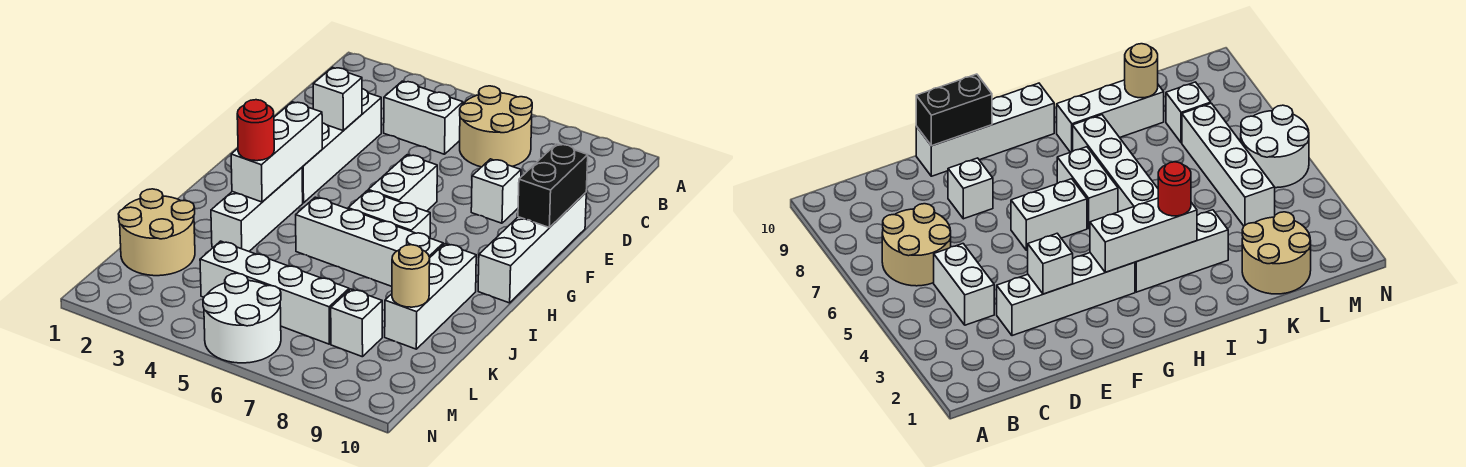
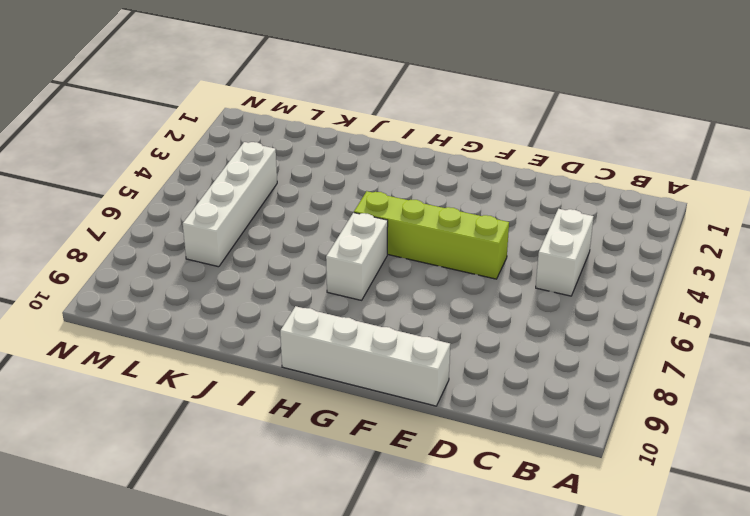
lime brick E5:H5 level 1 -> none
none -> tan round brick B6:C7 level 1
none -> white brick D3:G3 level 1
none -> white brick E8 level 1

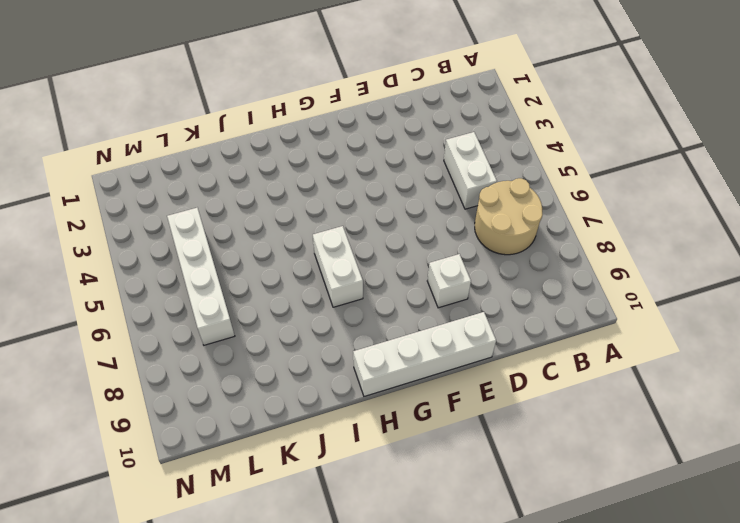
none -> white brick D3:G3 level 1
none -> white brick F6:G6 level 1
none -> white brick H3:J3 level 1

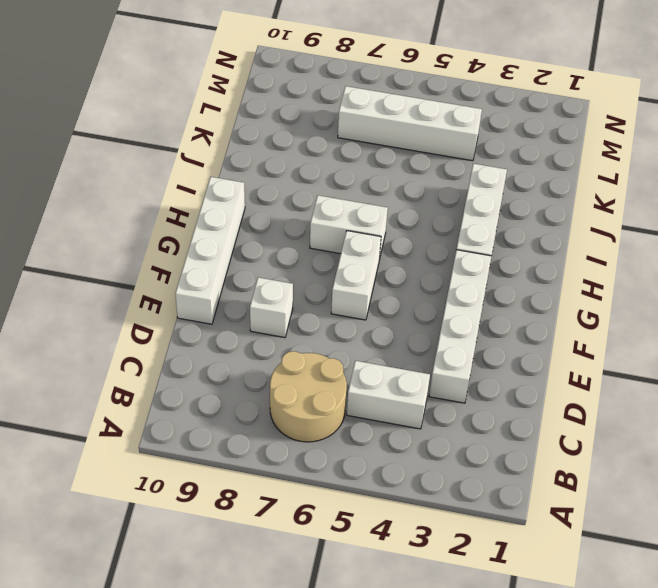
none -> white brick I5:I8 level 1
none -> white brick I9:K9 level 1
none -> tan round brick K1:L2 level 1

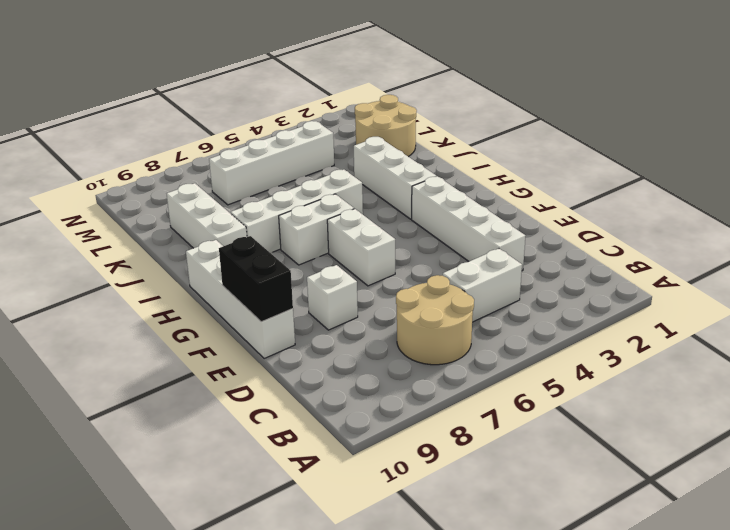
none -> white brick L8 level 1
none -> white round brick M5:N6 level 1
none -> white brick E3 level 2

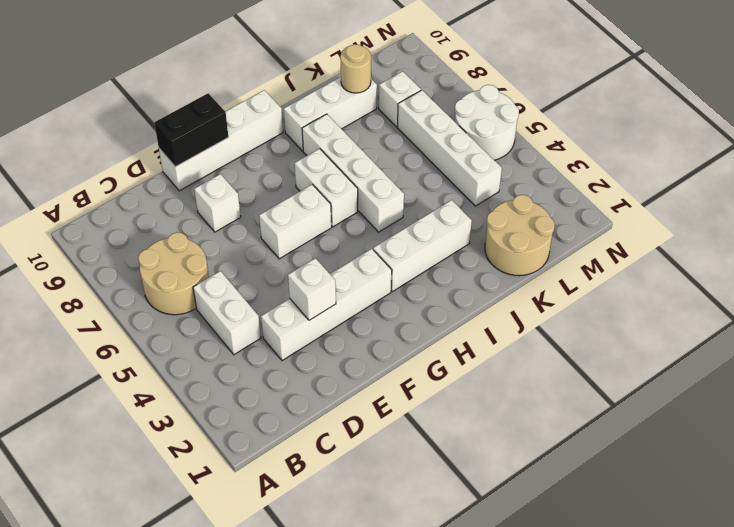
none -> white brick G3:I3 level 2
none -> red round brick I3 level 3

